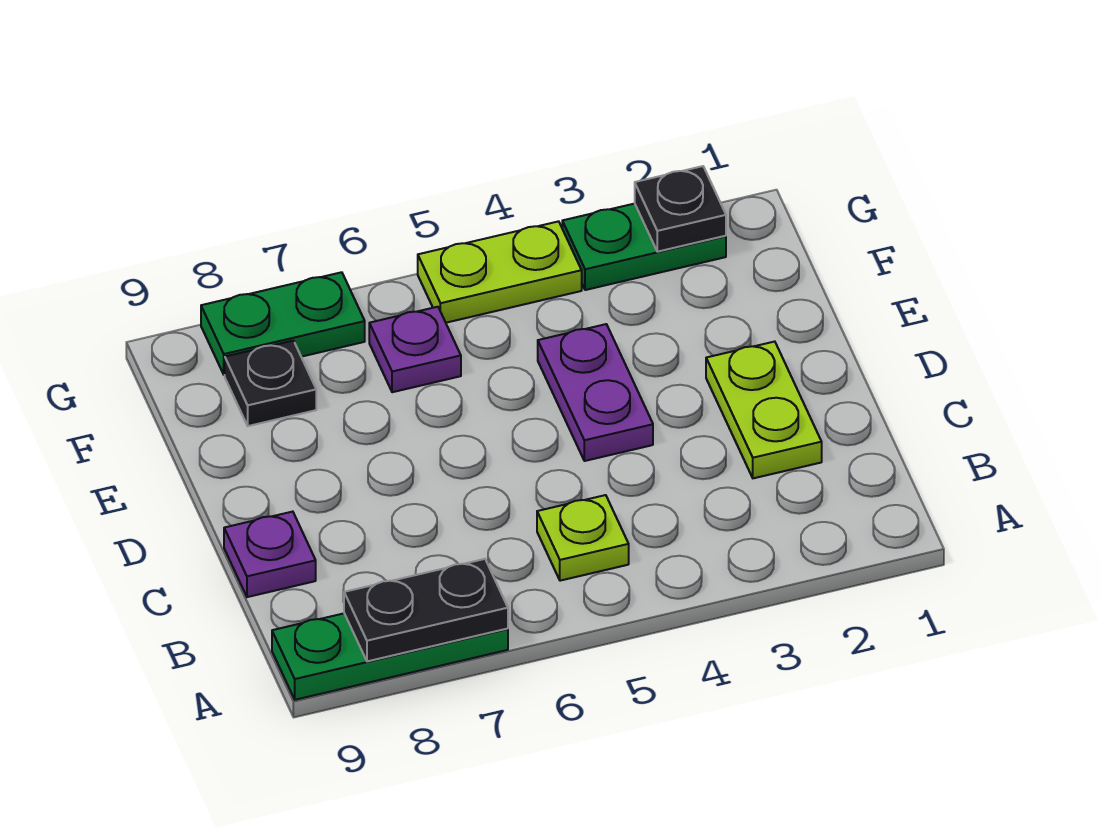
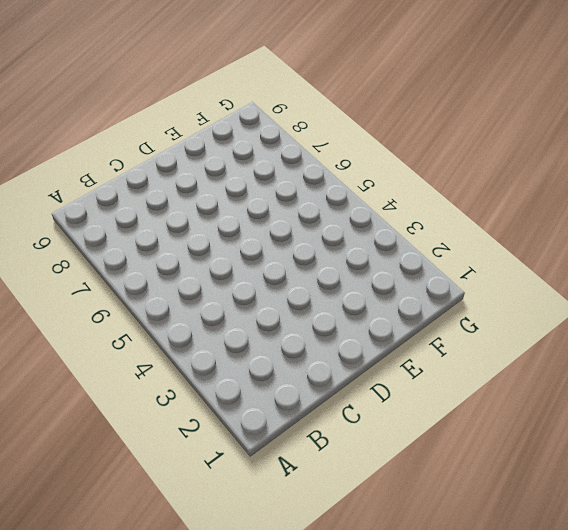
none -> green plate A7:A9 level 1
none -> lime plate B5 level 1
none -> lime plate C2:D2 level 1

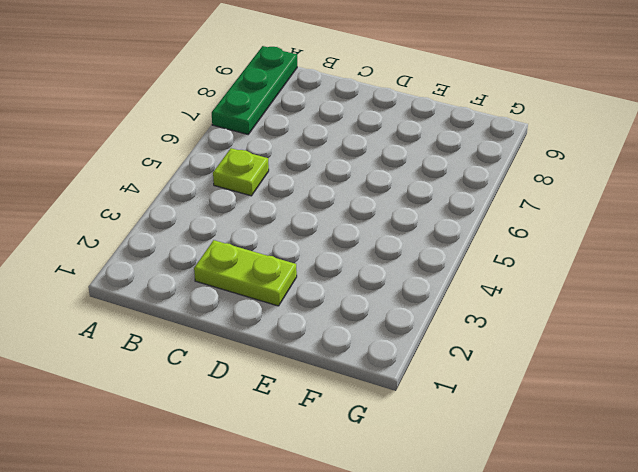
none -> purple plate C9 level 1
none -> purple plate D4:E4 level 1
none -> purple plate F6 level 1

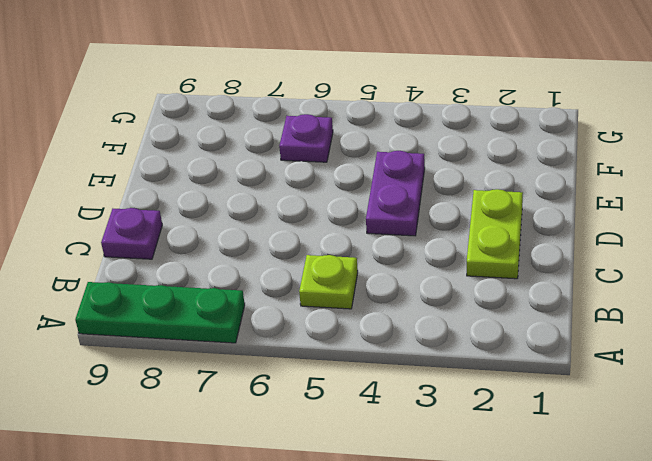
none -> black plate F8 level 1
none -> green plate G2:G3 level 1
none -> lime plate G4:G5 level 1

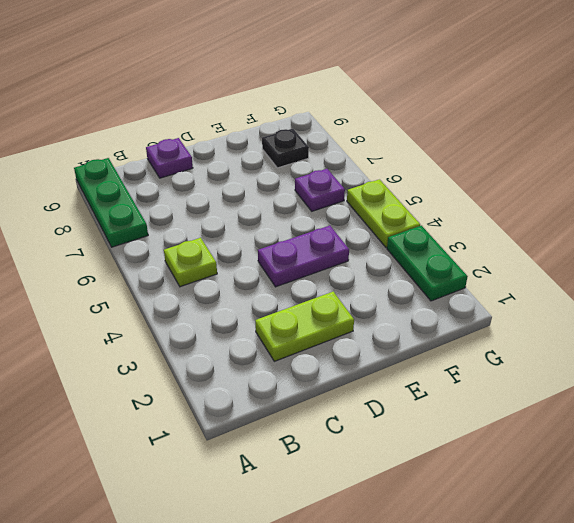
none -> green plate G7:G8 level 1
none -> black plate A7:A8 level 2
none -> black plate G2 level 2

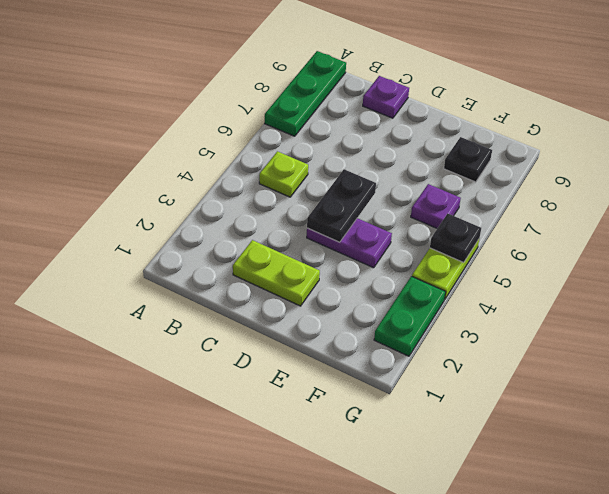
black plate D4:D5 level 2 -> black plate A7:A8 level 2
black plate G5 level 2 -> black plate G2 level 2
none -> green plate G7:G8 level 1

